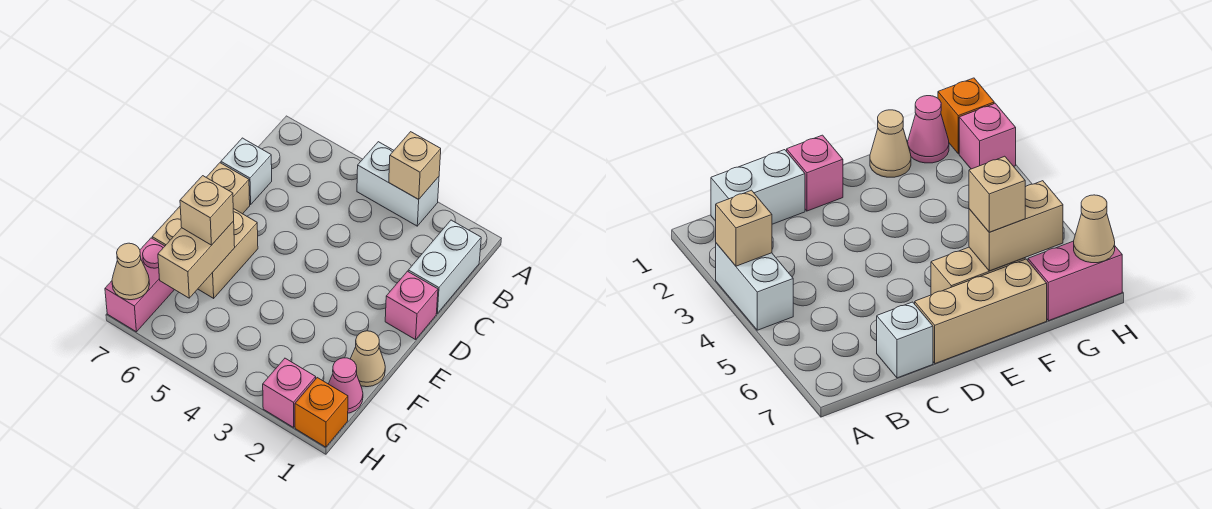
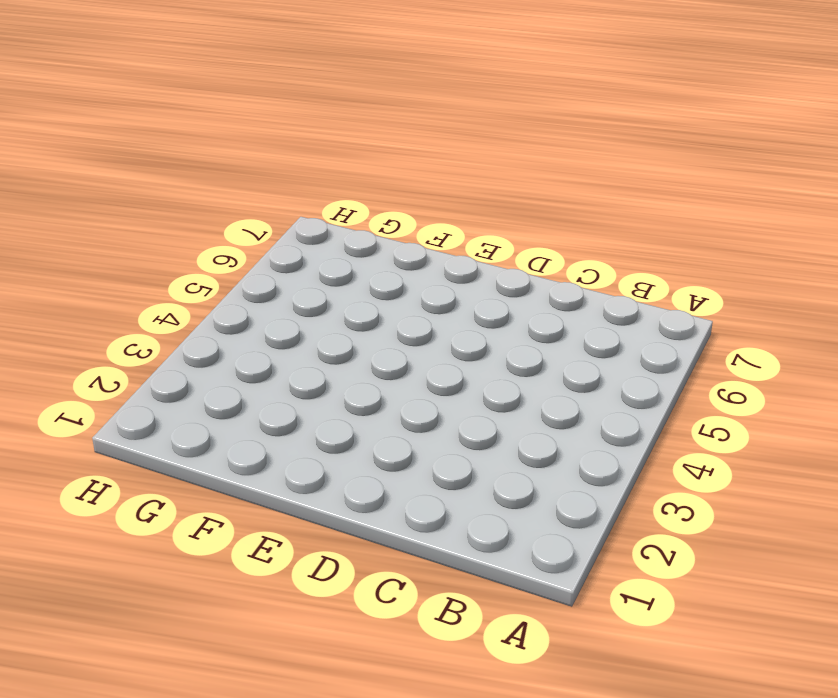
none -> white brick A3:A4 level 1
none -> white brick B1:C1 level 1
none -> white brick C7 level 1

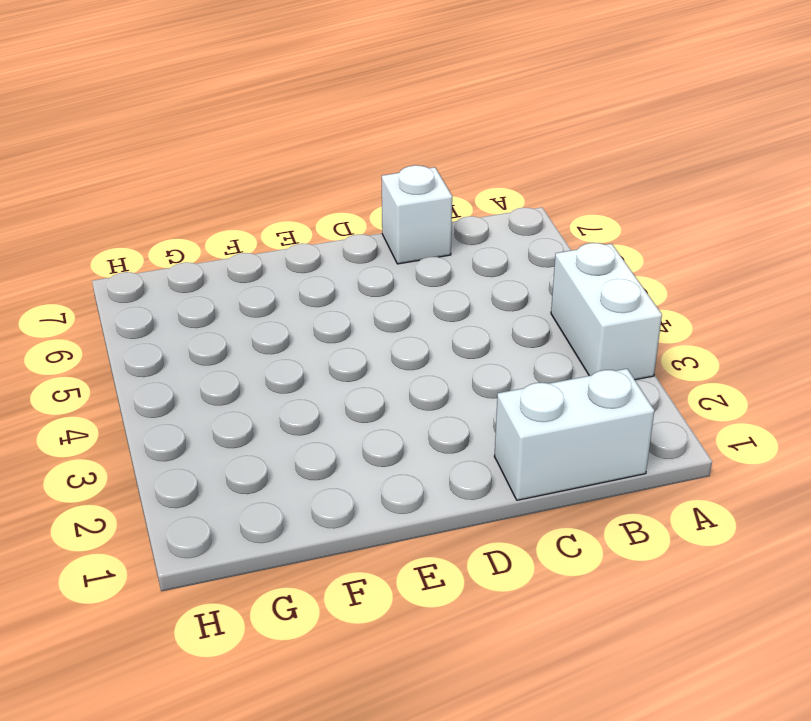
none -> pink brick D1 level 1
none -> tan brick D7:F7 level 1
none -> tan brick E6:F6 level 1

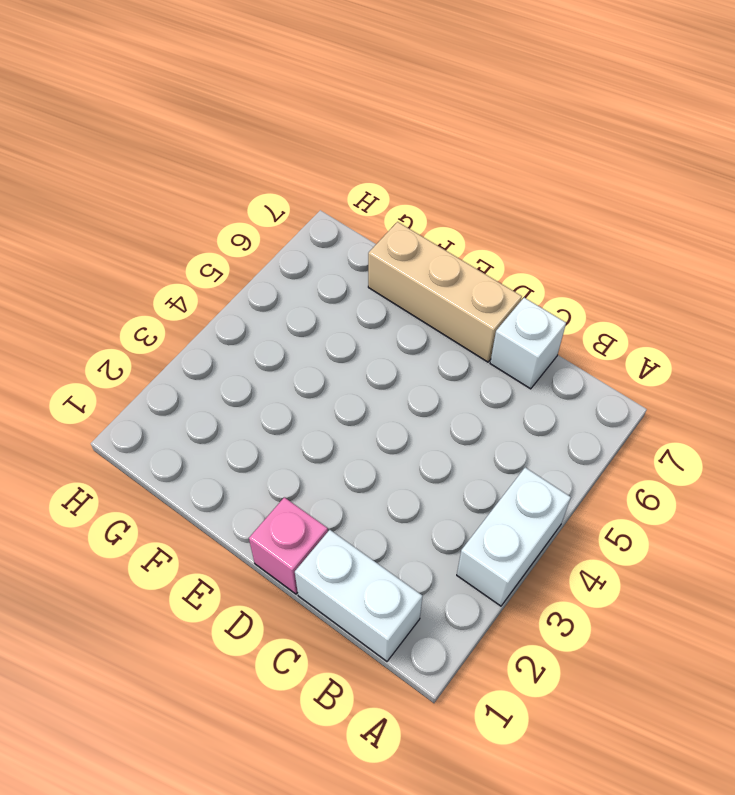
none -> tan brick E6:F6 level 1
none -> tan cone F1 level 1
none -> pink cone G1 level 1

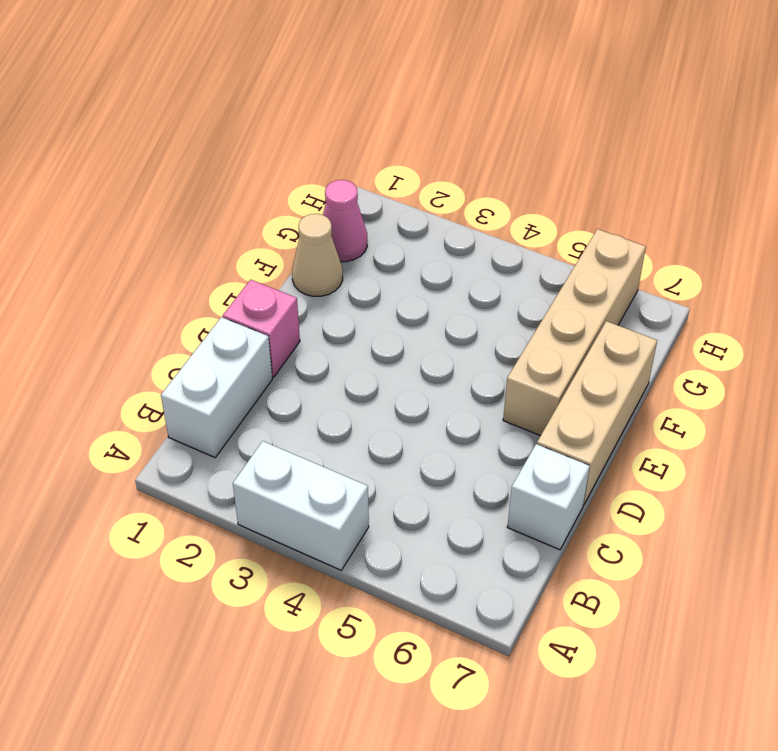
tan brick E6:H6 level 1 -> tan brick E6:F6 level 1
none -> pink brick G7:H7 level 1
none -> orange brick H1 level 1
none -> pink brick H2 level 1

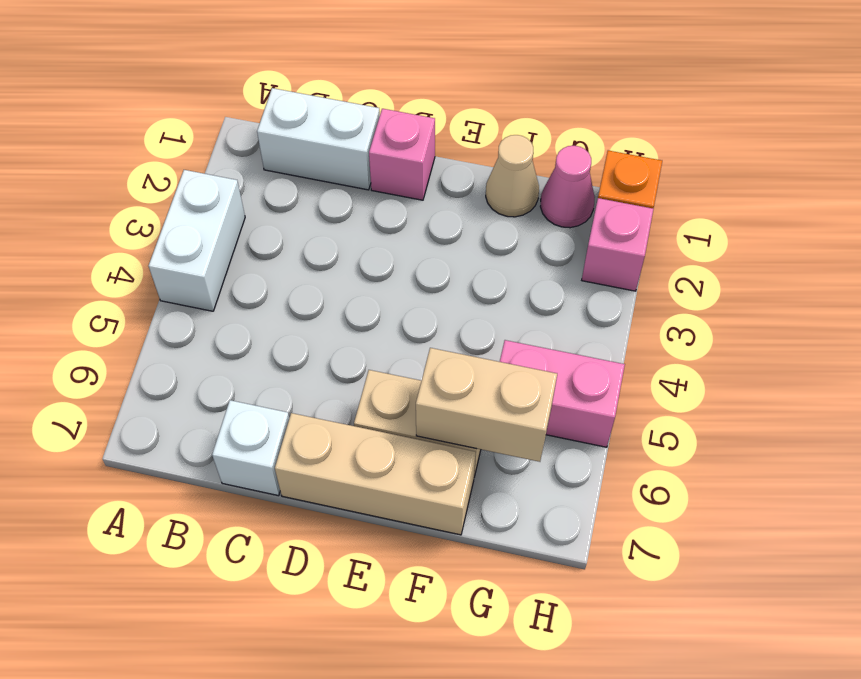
pink brick G5:H5 level 1 -> pink brick G7:H7 level 1
none -> tan brick A3 level 2
none -> tan cone H7 level 2
none -> tan brick F6 level 3

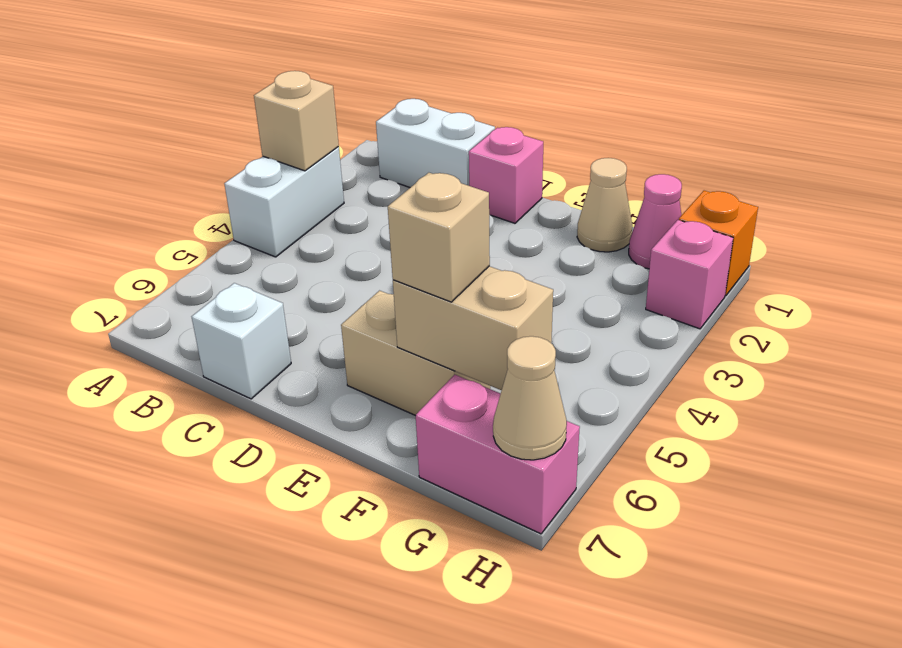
none -> tan brick D7:F7 level 1

